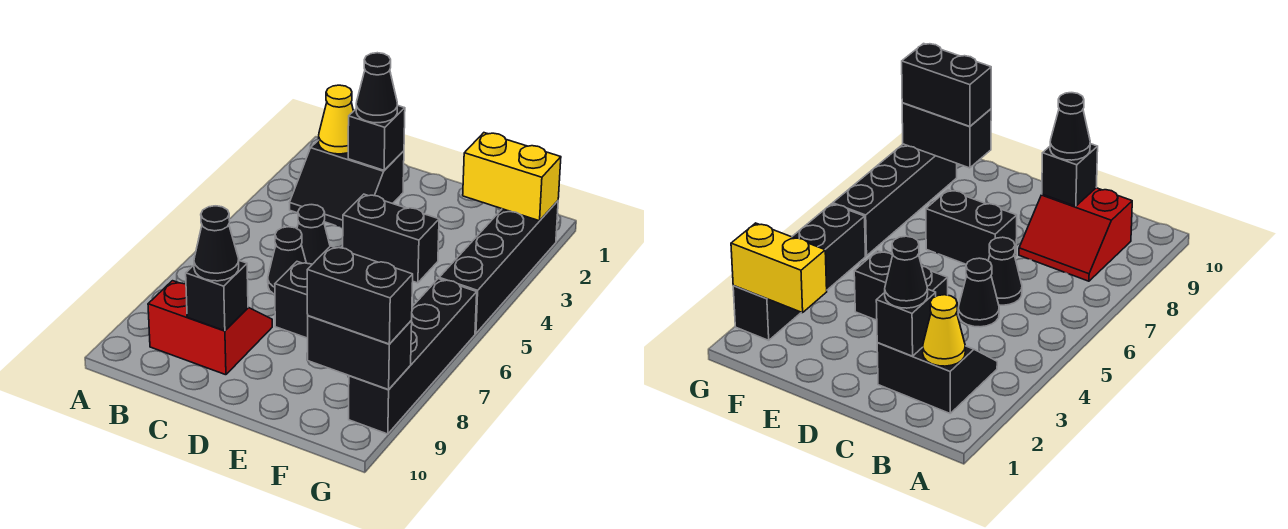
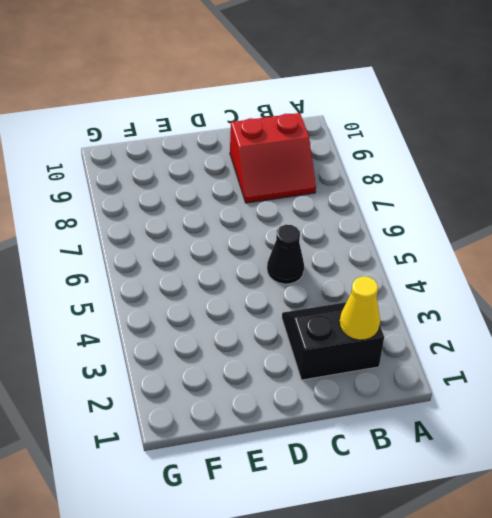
none -> black cone C6 level 1
none -> black brick D4:E4 level 1
none -> black brick D7:E7 level 1

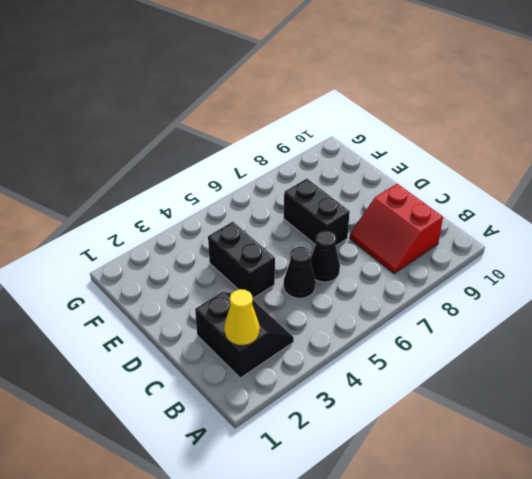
none -> black brick G2:G5 level 1
none -> black brick G6:G9 level 1
none -> black brick C2 level 2

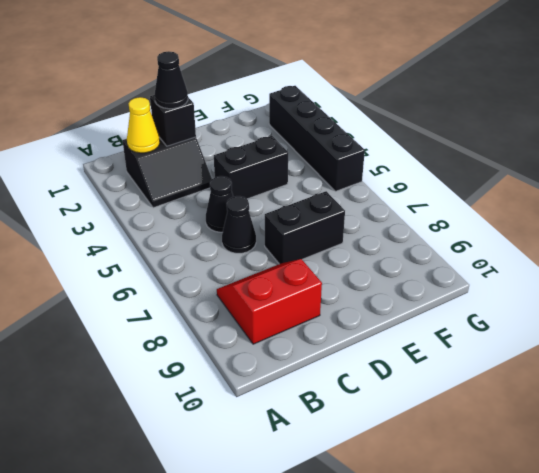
none -> black brick G6:G9 level 1
none -> black brick C9 level 2
none -> yellow brick F2:G2 level 2

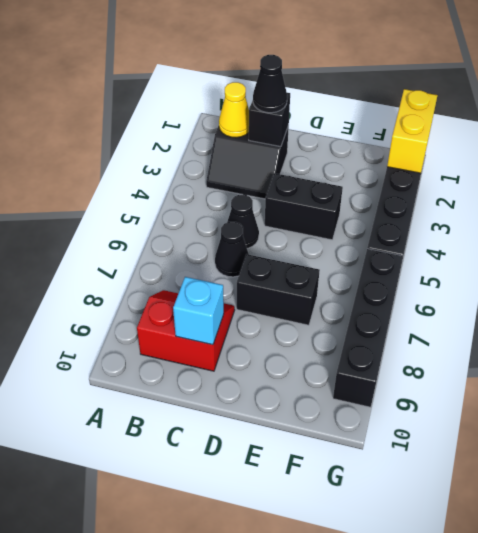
cyan brick C9 level 2 -> black brick C9 level 2
yellow brick G1:G2 level 2 -> yellow brick F2:G2 level 2
none -> black brick F9:G9 level 2
none -> black cone C9 level 3
none -> black brick F9:G9 level 3

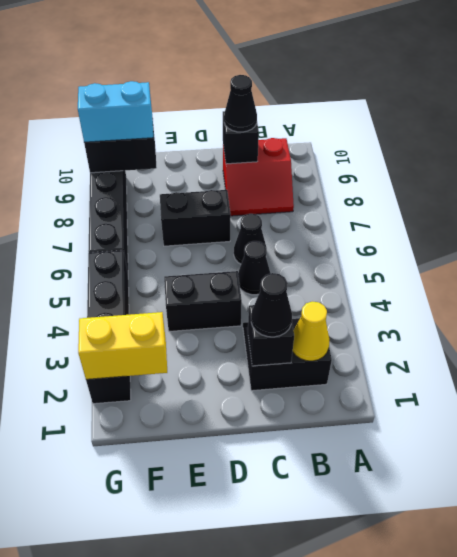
cyan brick F9:G9 level 3 -> black brick F9:G9 level 3

